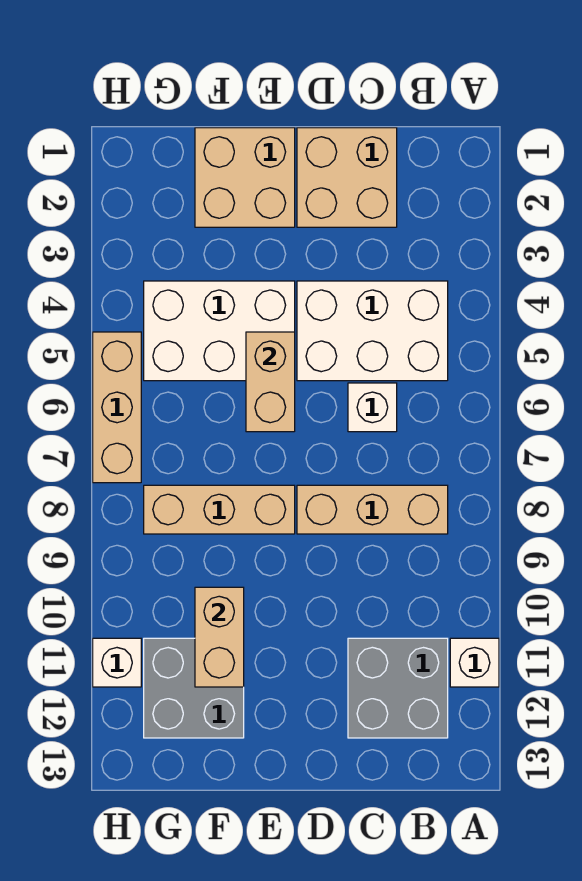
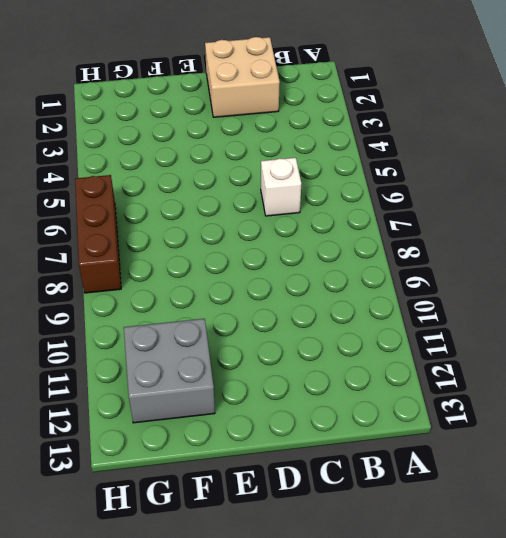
brown brick H6:H8 level 1 -> tan brick H5:H7 level 1
none -> white brick A11 level 1
none -> white brick B4:D5 level 1
none -> tan brick B8:D8 level 1

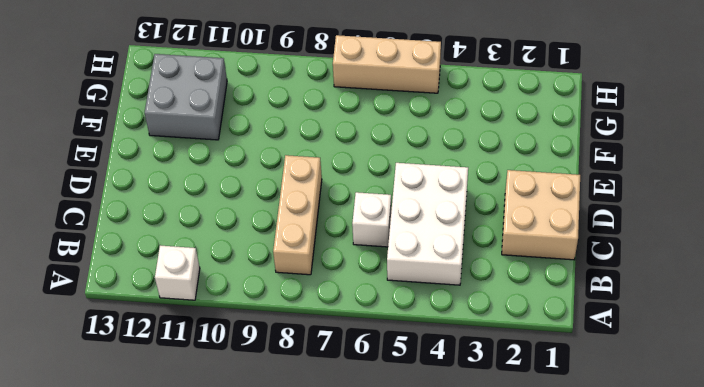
none -> grey brick B11:C12 level 1
none -> tan brick E1:F2 level 1
none -> white brick E4:G5 level 1

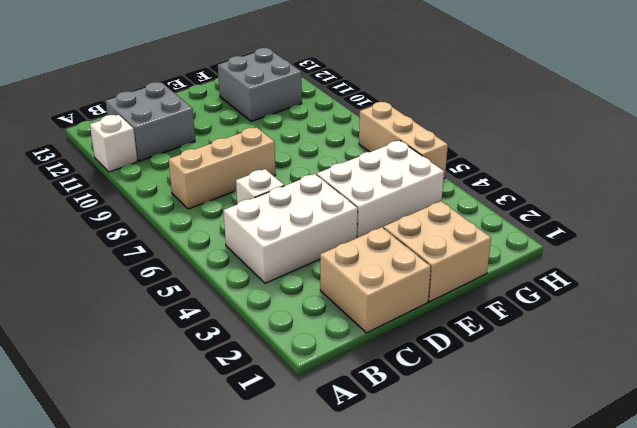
none -> tan brick E8:G8 level 1
none -> white brick H11 level 1
none -> tan brick E5:E6 level 2

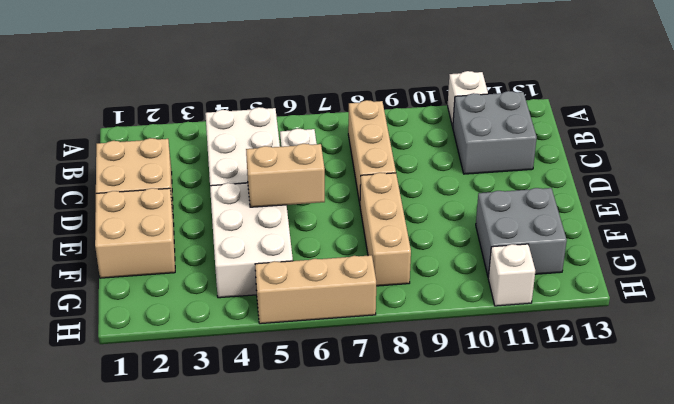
none -> tan brick F10:F11 level 2

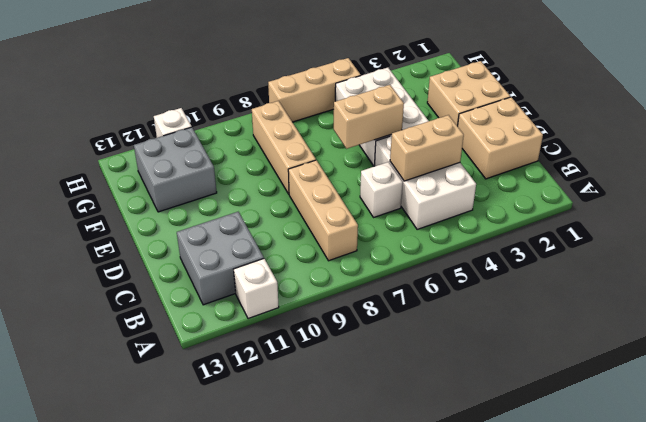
tan brick C4:C5 level 2 -> tan brick F10:F11 level 2

